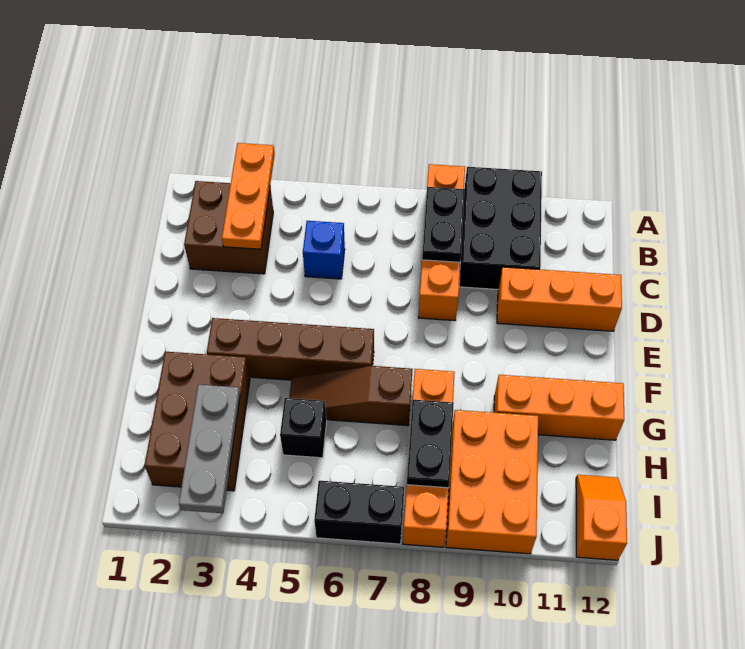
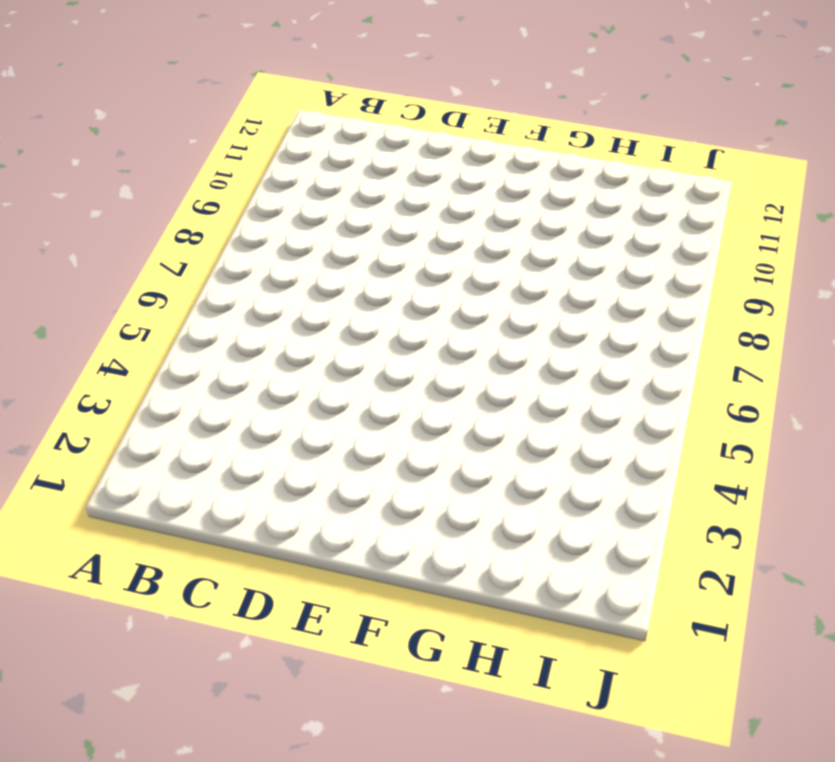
none -> orange brick A8:D8 level 1
none -> black brick A9:C10 level 1
none -> brown brick B2:C3 level 1

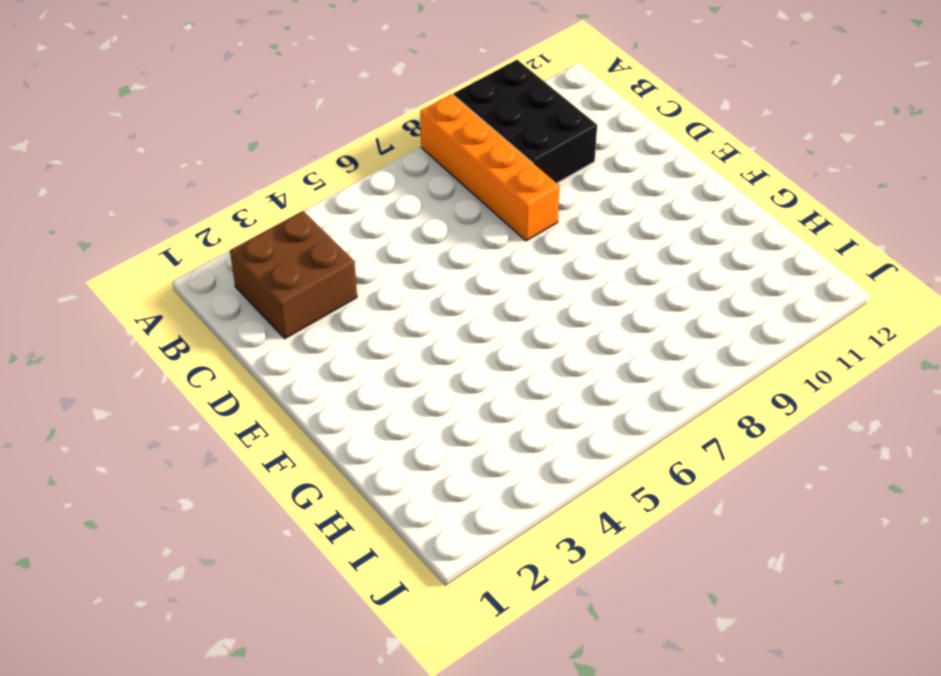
none -> blue brick C5 level 1
none -> orange brick D10:D12 level 1
none -> brown brick F3:F6 level 1

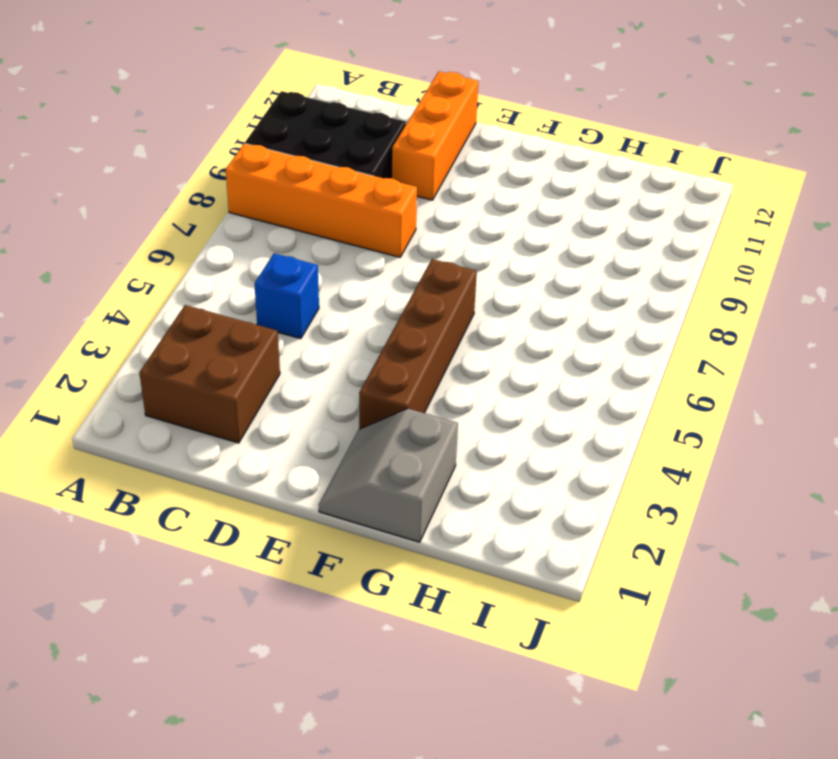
grey slope F1:G2 level 1 top G -> brown brick G2:I3 level 1
none -> brown slope G5:G7 level 1 top 7
none -> orange brick G8:J8 level 1
none -> orange brick G10:G12 level 1

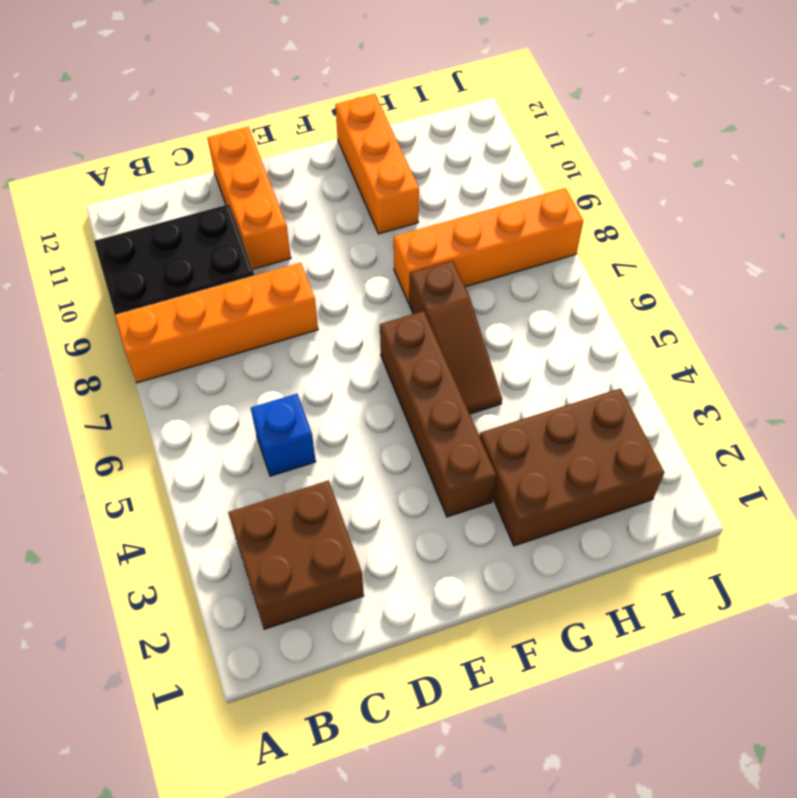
none -> black brick H5 level 1
none -> orange brick H9:J10 level 1
none -> orange slope I12:J12 level 1 top J

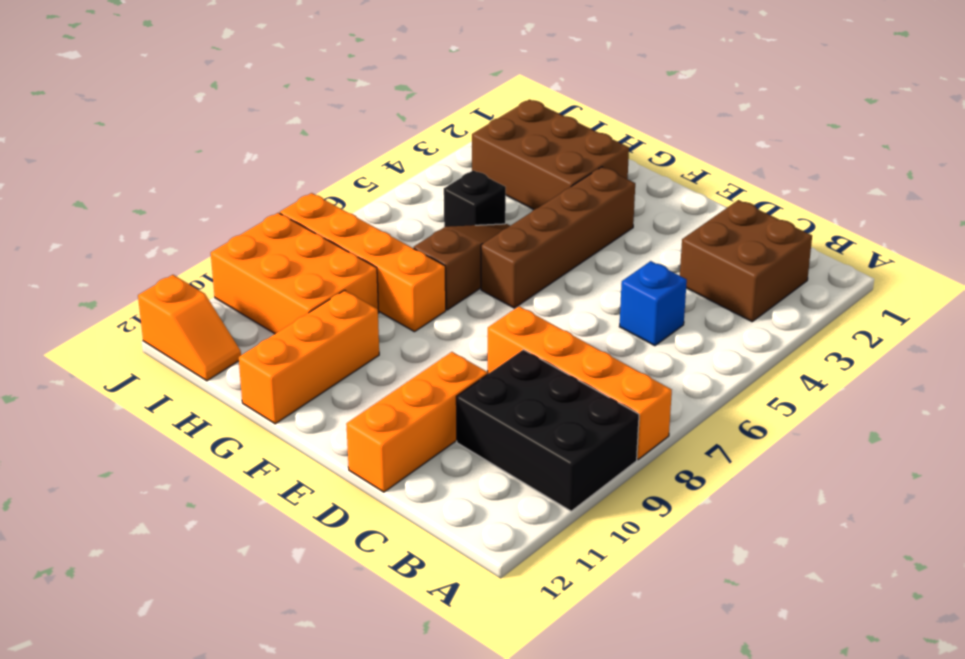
none -> black brick J6:J7 level 1
none -> orange plate A3:C3 level 2
none -> black plate B8:C8 level 2

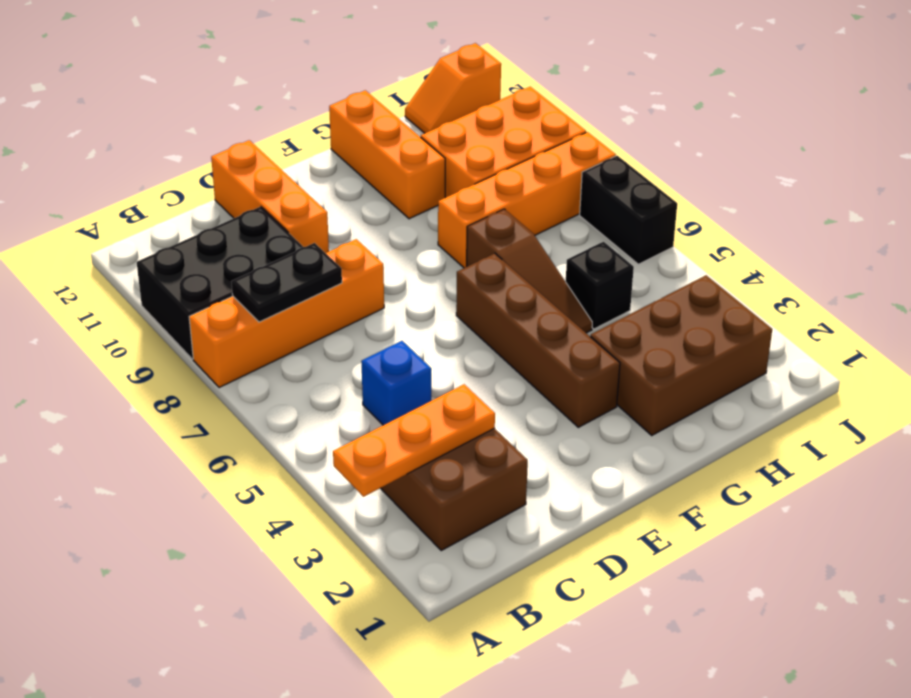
none -> grey plate H3:J3 level 2
none -> black plate H8:I8 level 2

